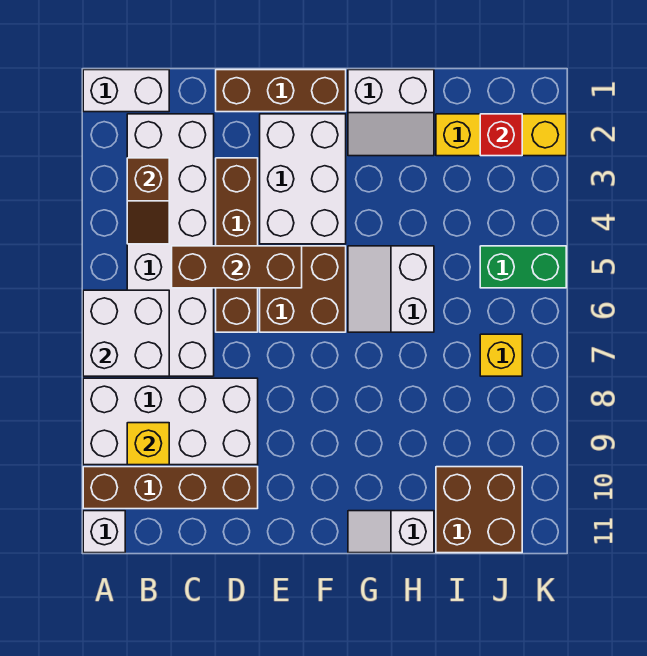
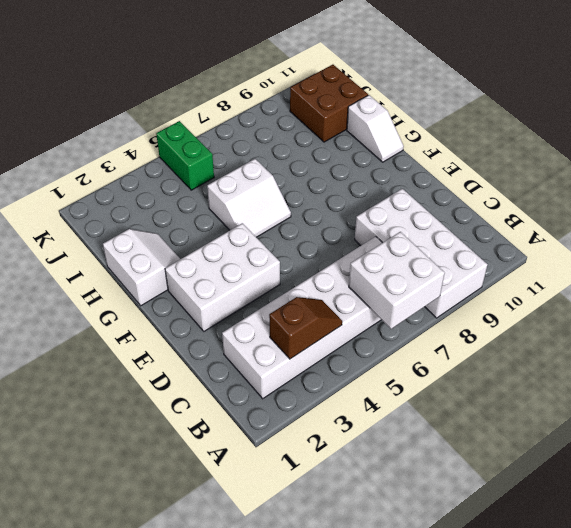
none -> white brick A1:B1 level 1
none -> brown brick A10:D10 level 1
none -> white brick A11 level 1

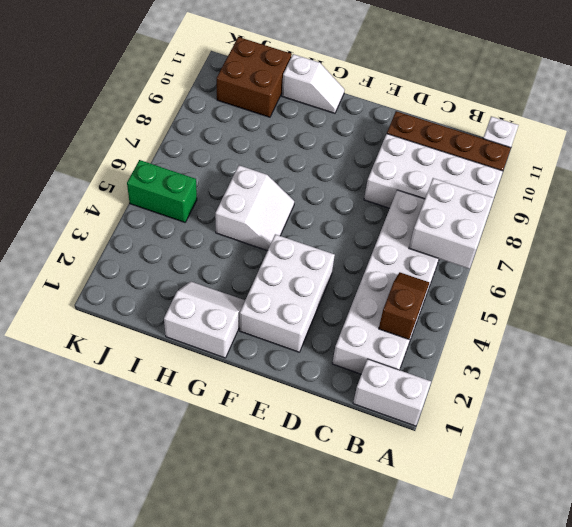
none -> brown brick D1:F1 level 1
none -> brown brick D3:D6 level 1
none -> brown brick E5:F6 level 1

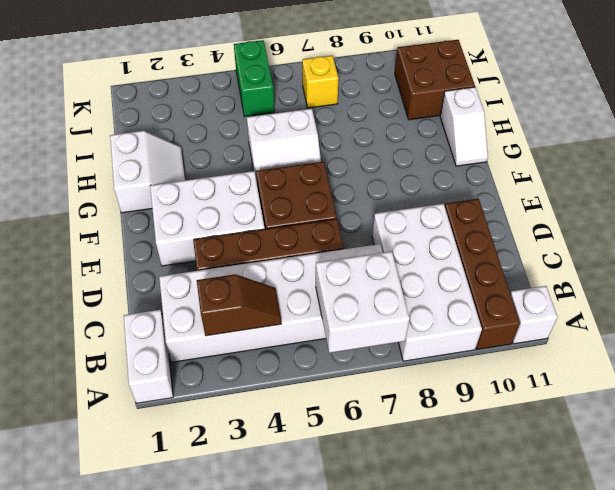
none -> brown brick D1:F1 level 1
none -> yellow brick I2:K2 level 1
none -> yellow brick B9 level 2

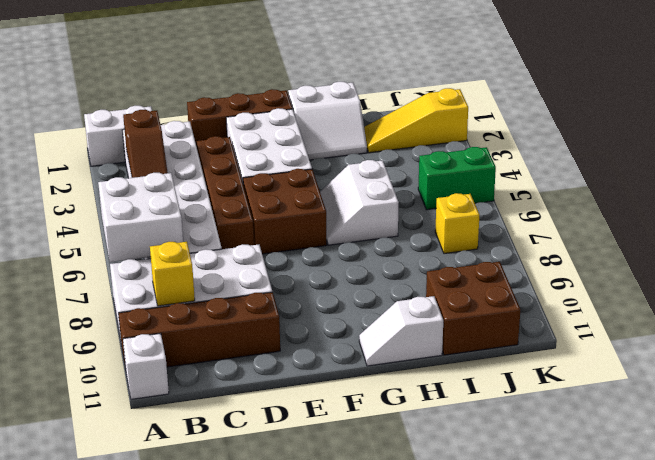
yellow slope I2:K2 level 1 top K -> yellow brick I2:K2 level 1
none -> brown brick C5:E5 level 2
none -> red brick J2 level 2

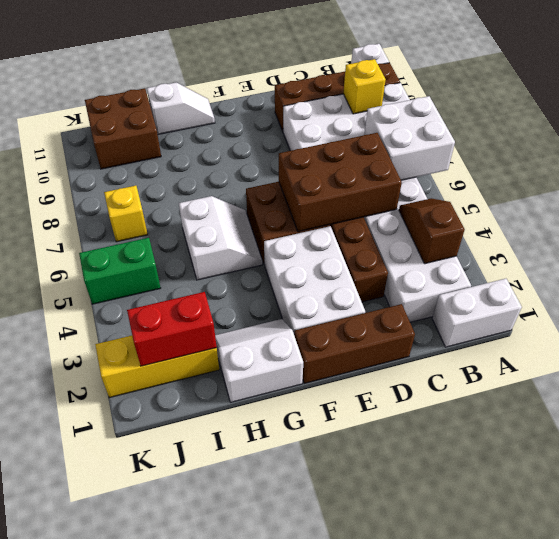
brown brick C5:E6 level 2 -> brown brick C5:E5 level 2
red brick I2:J2 level 2 -> red brick J2 level 2

